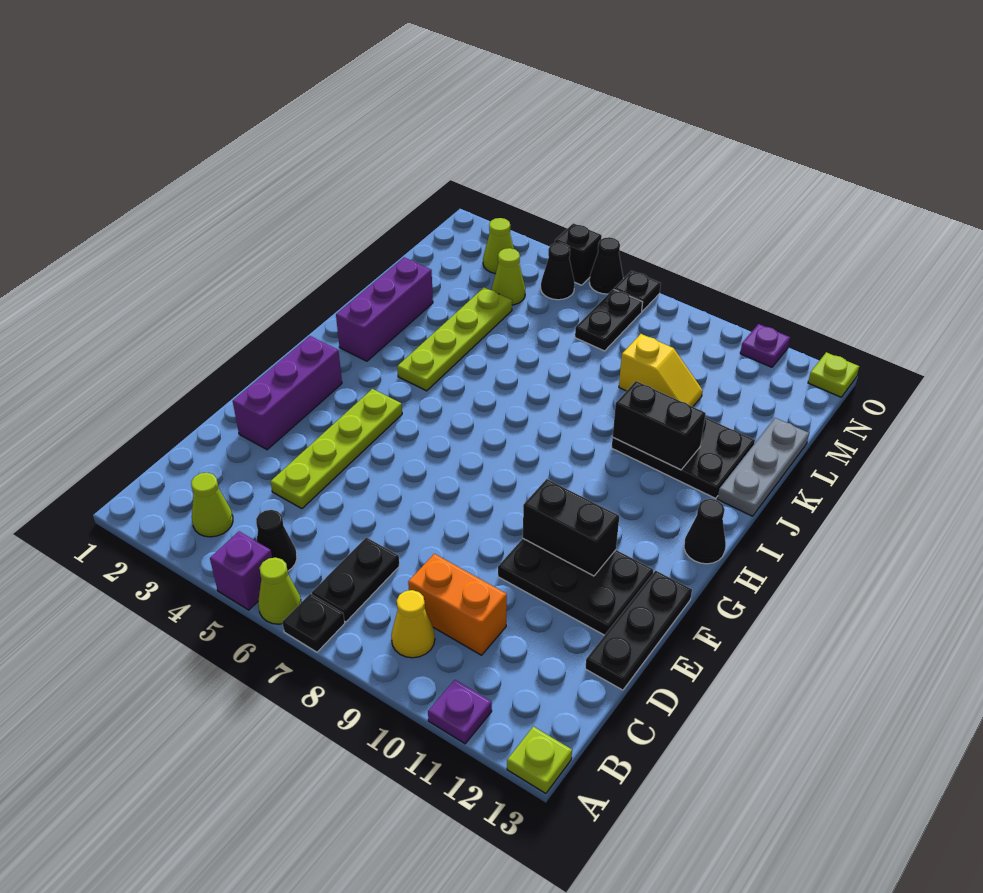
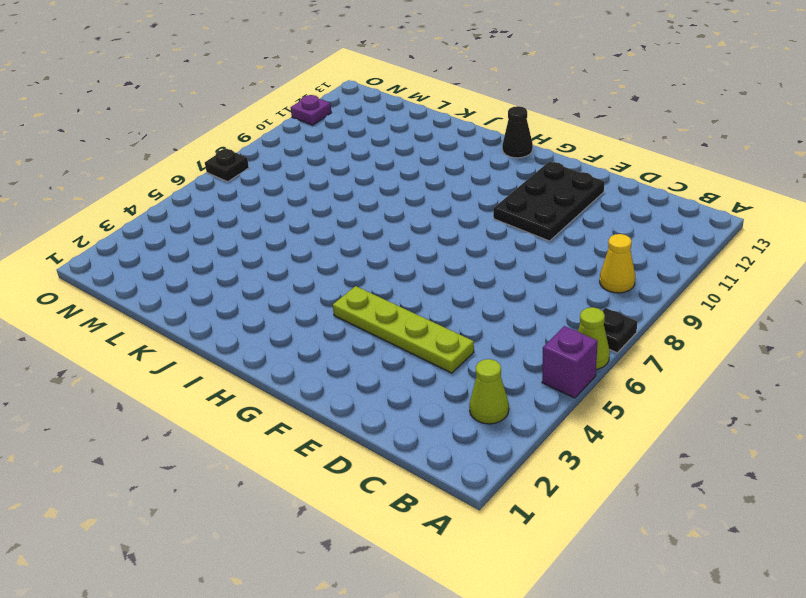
none -> purple plate A11 level 1
none -> lime plate A13 level 1
none -> black cone B5 level 1
none -> black plate B7:C7 level 1

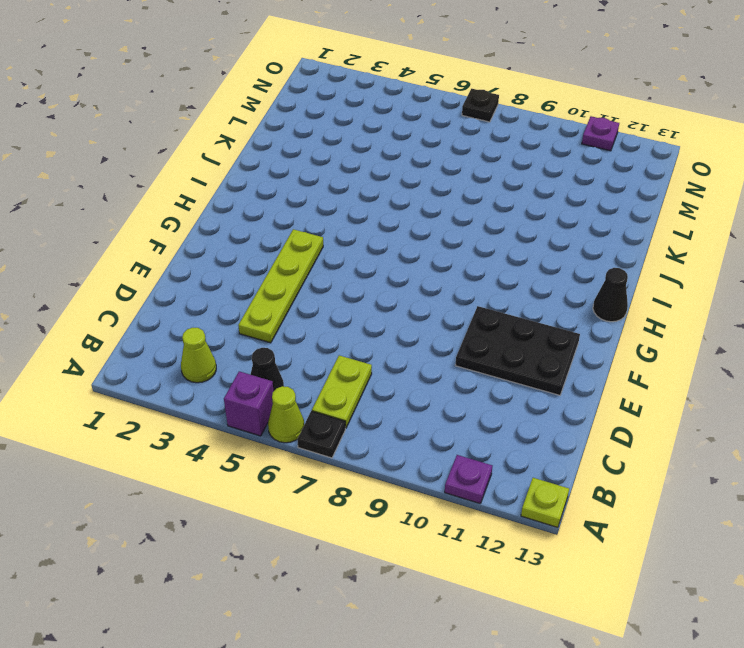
lime plate B7:C7 level 1 -> black plate B7:C7 level 1
none -> yellow cone B9 level 1
none -> orange brick C9:C10 level 1
none -> black plate D13:F13 level 1
none -> purple brick E2:G2 level 1

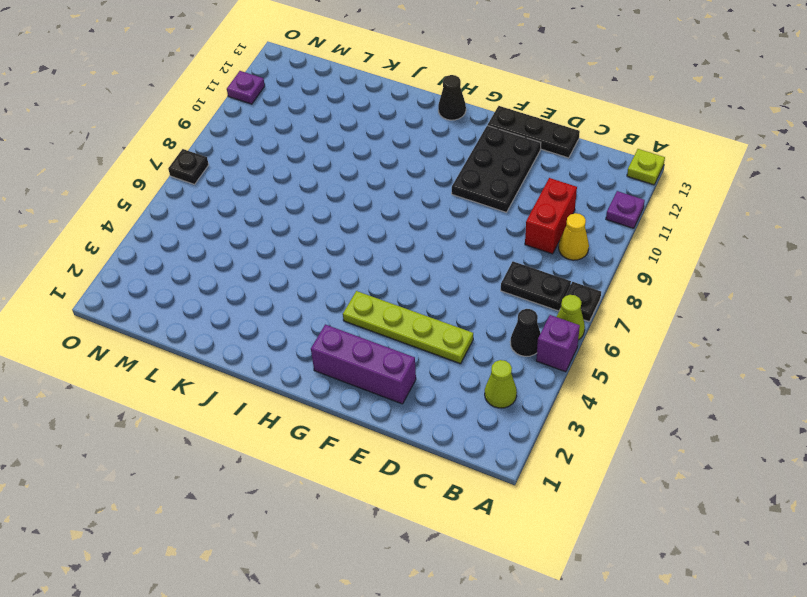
red brick C9:C10 level 1 -> orange brick C9:C10 level 1
none -> purple brick I2:K2 level 1
none -> lime plate I4:L4 level 1
none -> black plate J10:K12 level 1
none -> grey plate J13:L13 level 1

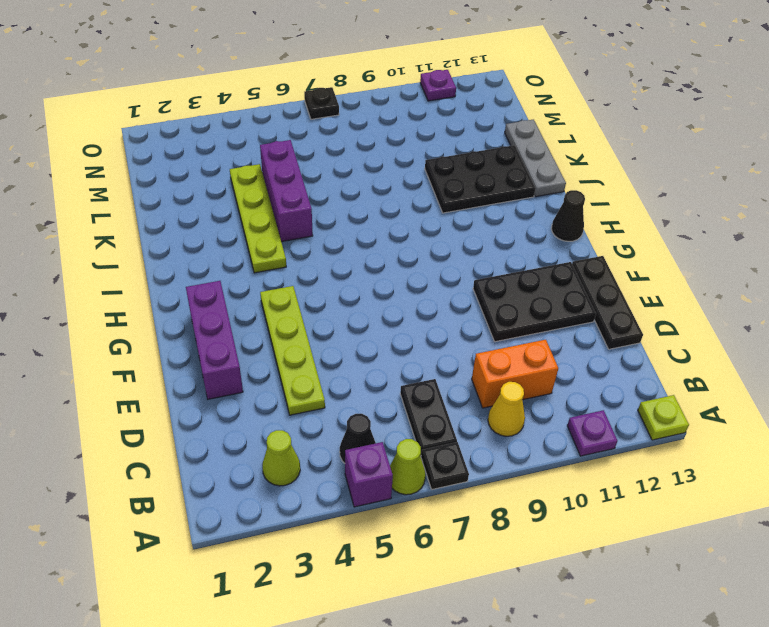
purple brick J5:L5 level 1 -> purple brick I2:K2 level 1
none -> yellow slope L9:L10 level 1 top 9
none -> lime cone M4 level 1
none -> black plate M7:N7 level 1
none -> lime cone N3 level 1

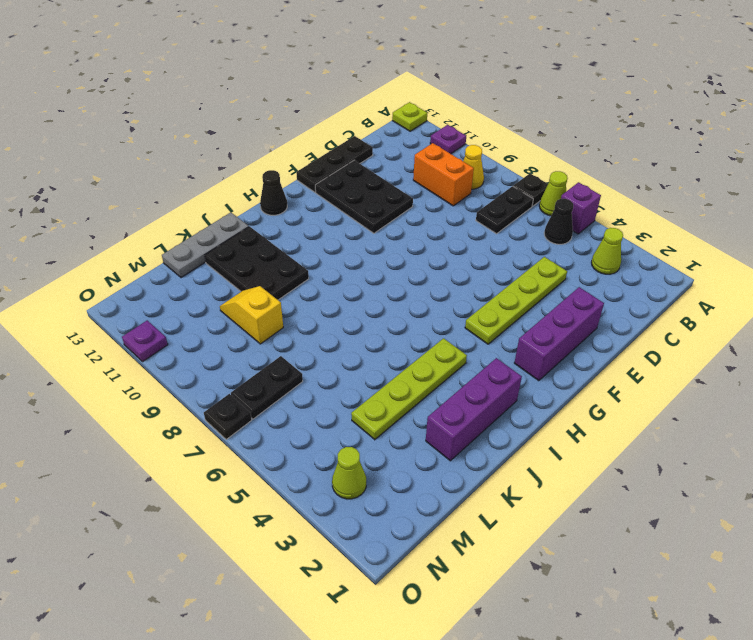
none -> lime cone M4 level 1
none -> black cone N5 level 1
none -> black brick O5 level 1
none -> black cone O6 level 1

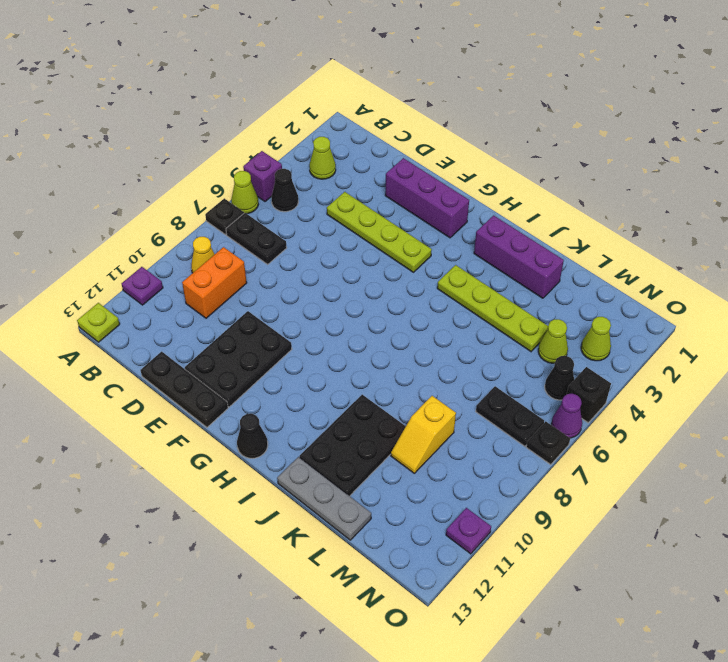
purple cone O6 level 1 -> black cone O6 level 1
none -> lime plate O13 level 1
none -> black brick F10:F11 level 2
none -> black brick J10:J11 level 2

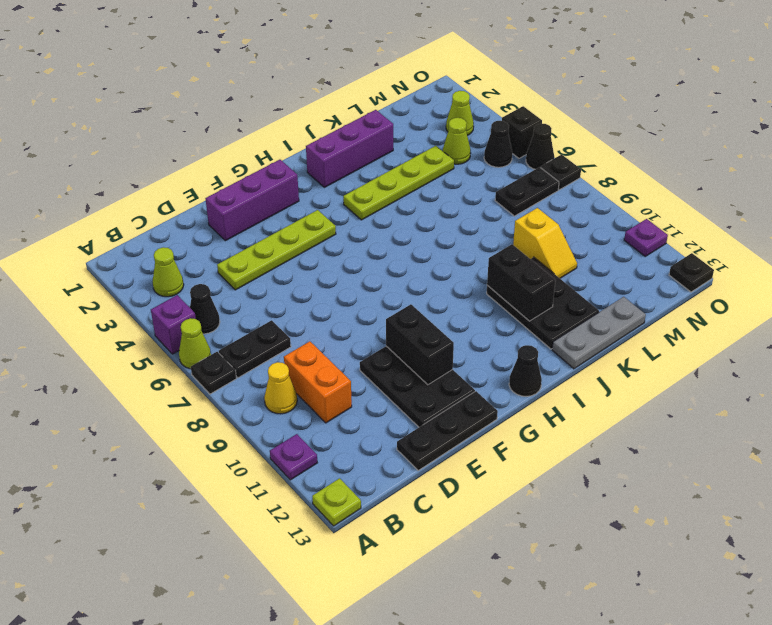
black plate O13 level 1 -> lime plate O13 level 1

